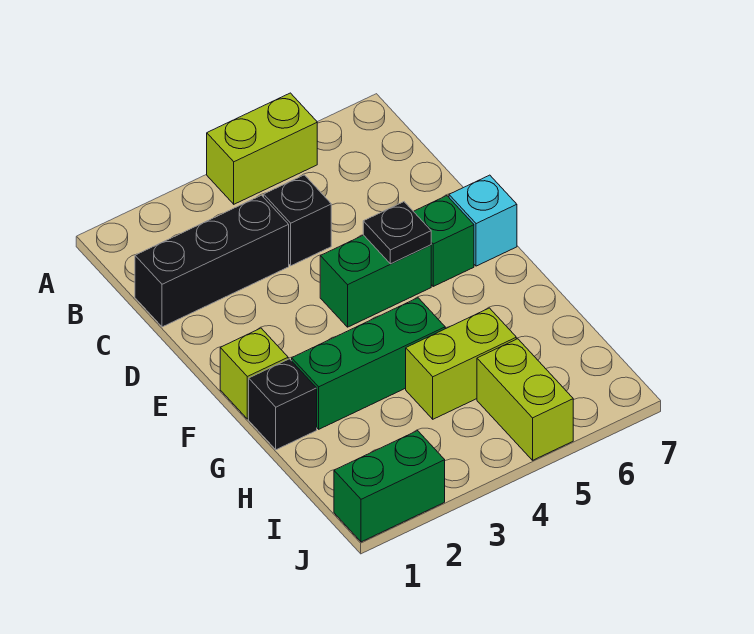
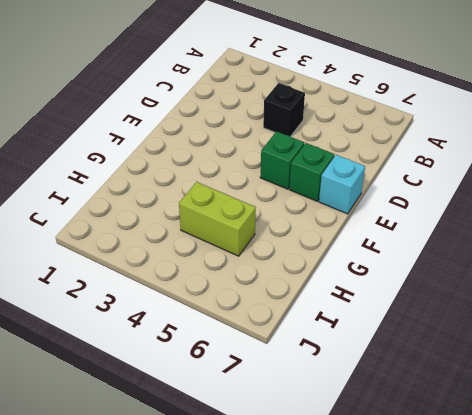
green brick E5 level 1 -> green brick E4:E5 level 1
none -> lime brick A4:A5 level 1
none -> black brick C1:C3 level 1
none -> lime brick F1 level 1

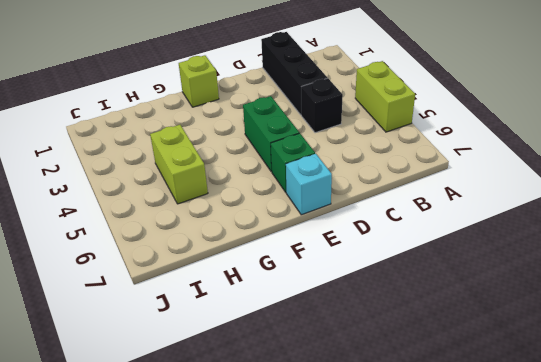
none -> black brick G1 level 1
none -> green brick G2:G4 level 1
none -> lime brick I5:J5 level 1

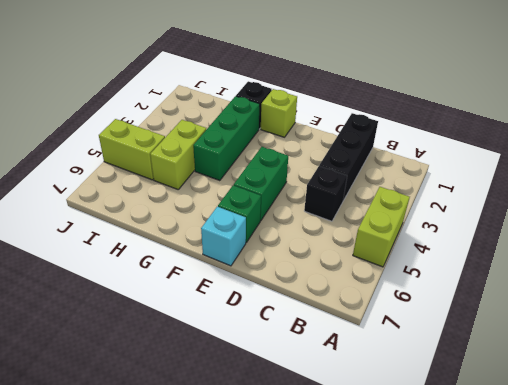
none -> green brick J1:J2 level 1
none -> black plate E5 level 2

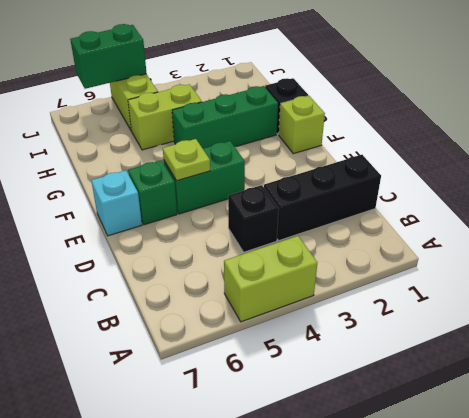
lime plate E5 level 2 -> black plate E5 level 2
green brick J5:J6 level 2 -> green brick J1:J2 level 1

